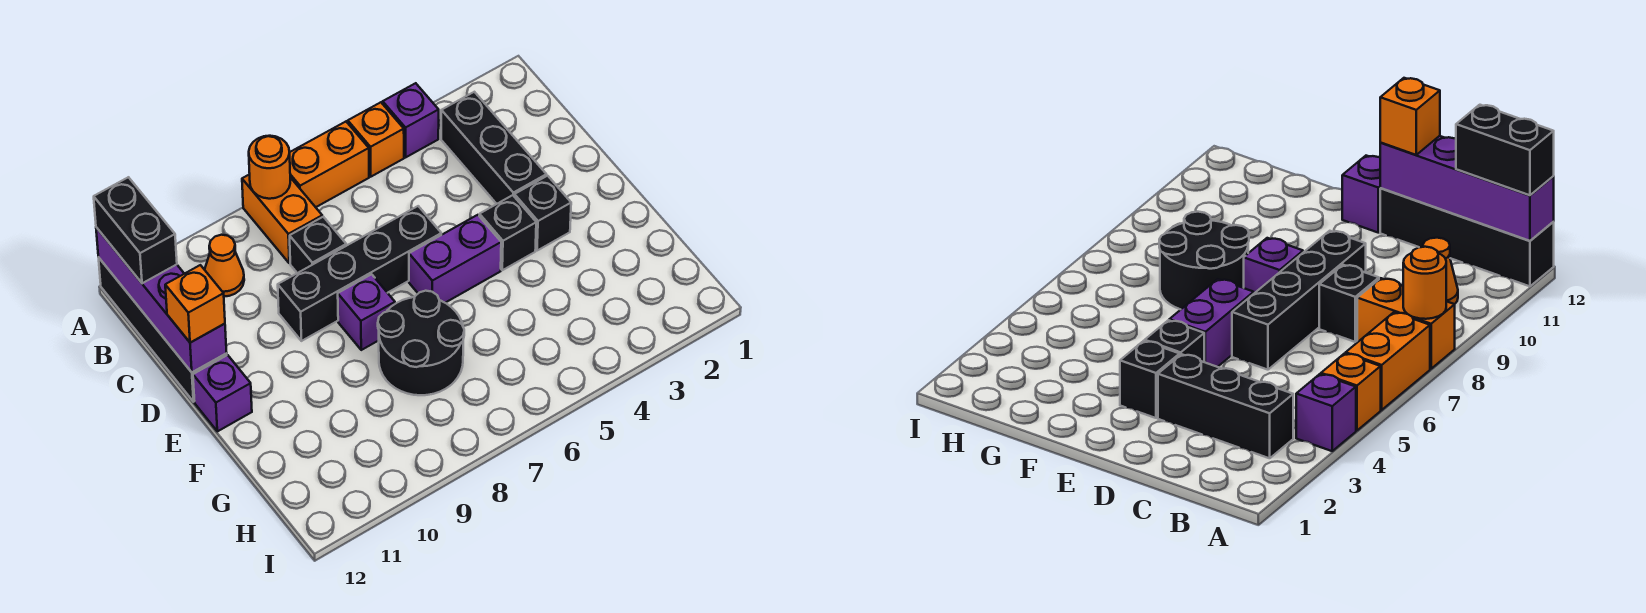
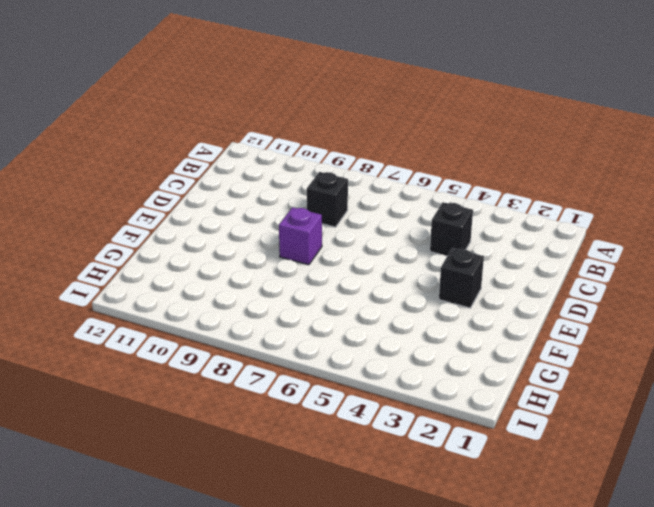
black brick C4 level 1 -> black brick E4 level 1
none -> purple brick A4 level 1
none -> orange brick A5 level 1
none -> orange brick A6:A7 level 1

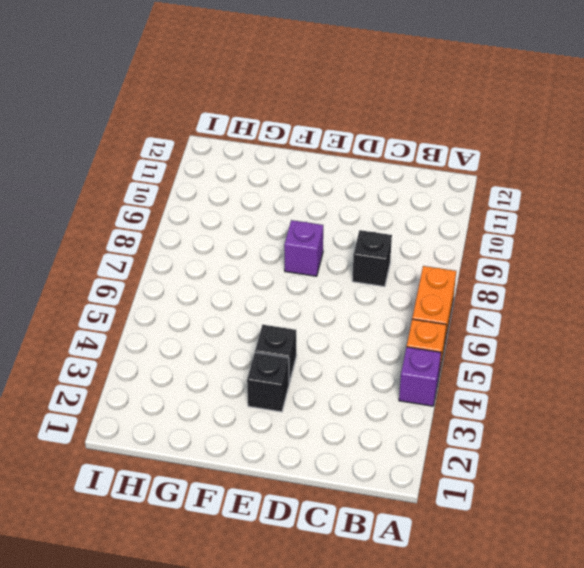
none -> orange brick A8:B8 level 1
none -> black brick A12:D12 level 1
none -> black brick B3:D3 level 1

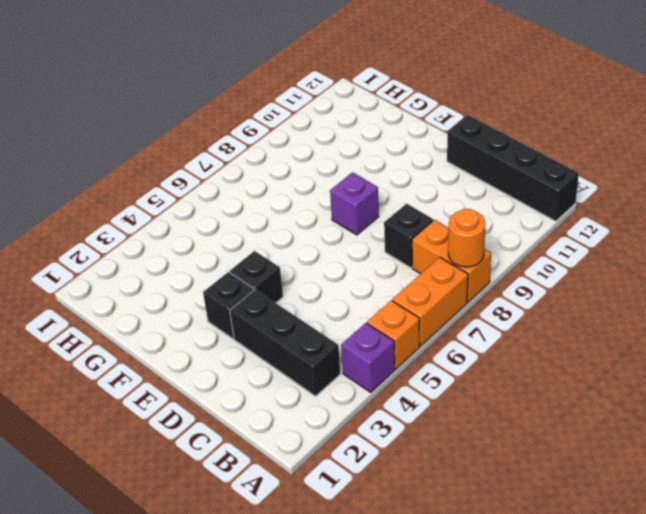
none -> orange cone B10 level 1
none -> black brick D6:D9 level 1
none -> purple brick E5:E6 level 1

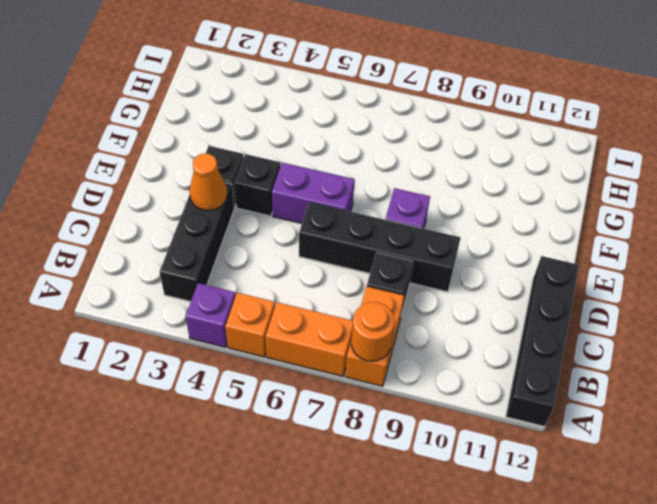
orange cone D3 level 2 -> orange cone B10 level 1
none -> purple brick E12 level 1
none -> black round brick F7:G8 level 1
none -> purple brick A12:D12 level 2

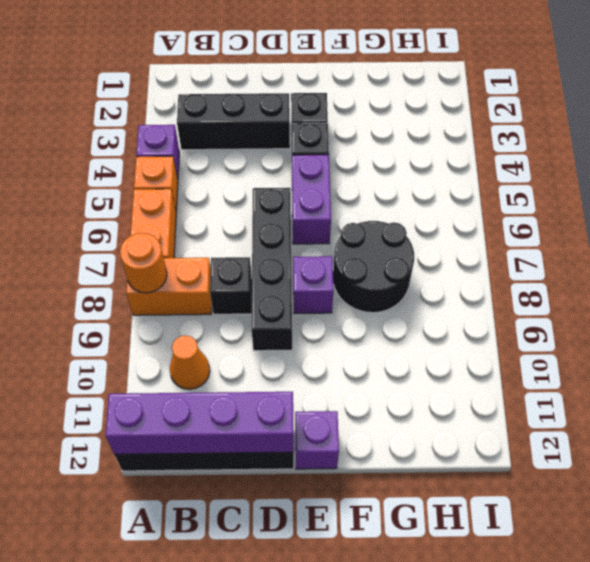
none -> black brick A12:B12 level 3
none -> orange brick D12 level 3

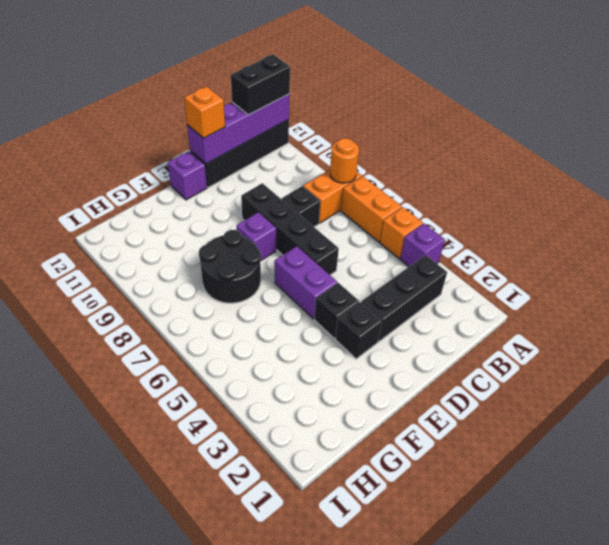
none -> orange cone B10 level 1

